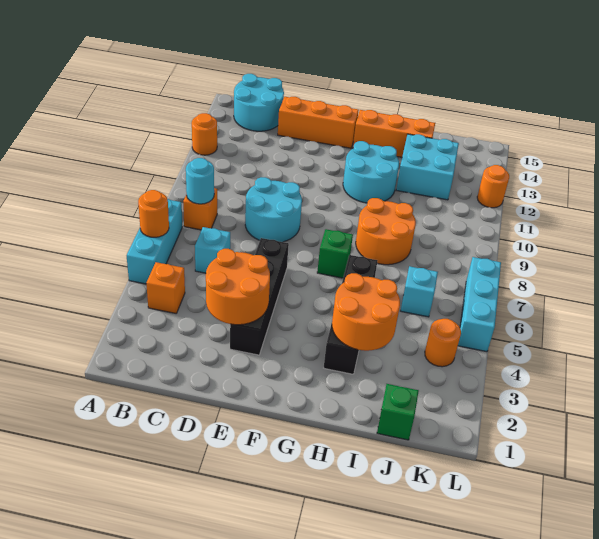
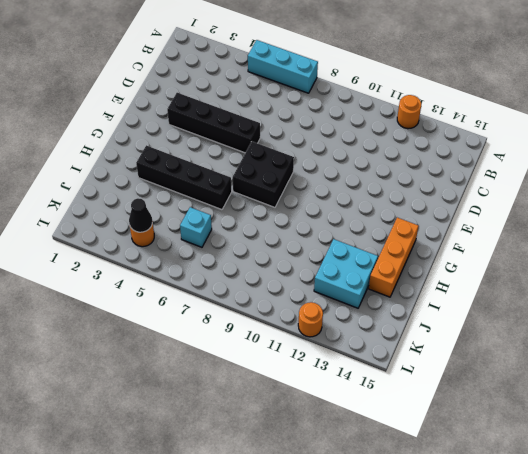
black brick F7:G8 level 1 -> green brick G7 level 1
black cone K4 level 2 -> none
none -> orange brick B4 level 1
none -> orange brick B8 level 1
none -> cyan round brick B14:C15 level 1

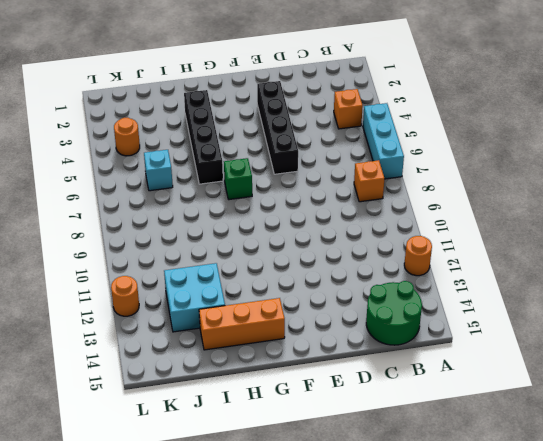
green round brick B14:C15 level 1 -> cyan round brick B14:C15 level 1
none -> cyan brick C6 level 1
none -> cyan round brick D8:E9 level 1
none -> orange brick D14:F14 level 1

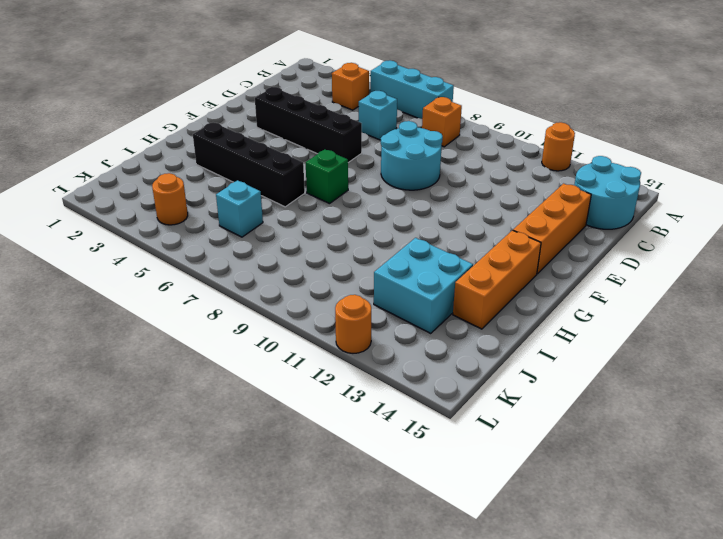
none -> cyan round brick G11:H12 level 1
none -> orange round brick H8:I9 level 1
none -> green brick J1 level 1

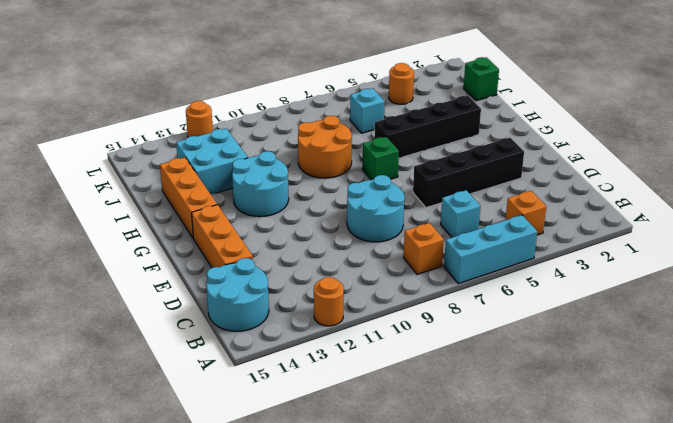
none -> cyan brick L5:L7 level 1
none -> orange round brick A6 level 2
none -> cyan round brick B8 level 2

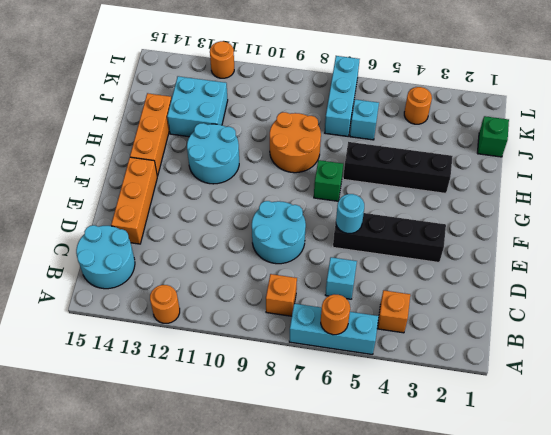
cyan round brick E6 level 2 -> cyan round brick B8 level 2
cyan brick J7:L7 level 1 -> cyan brick L5:L7 level 1
none -> orange round brick D3:E4 level 2
none -> orange round brick H3:I4 level 2

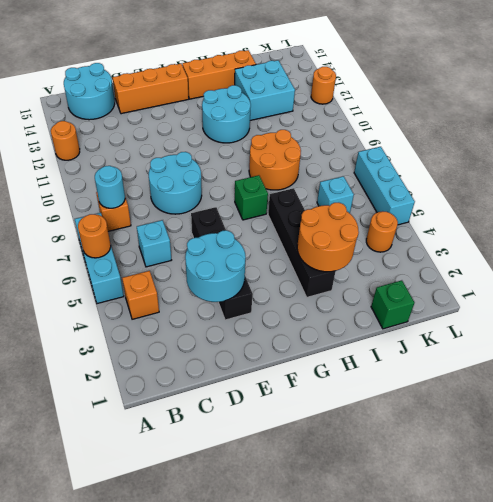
cyan round brick D3:E4 level 2 -> orange round brick D3:E4 level 2

